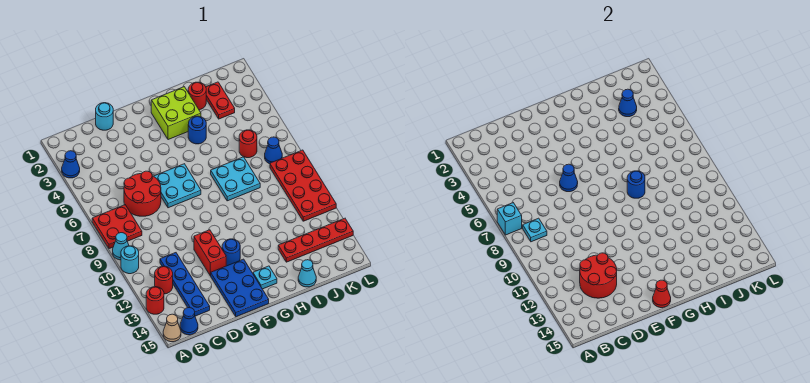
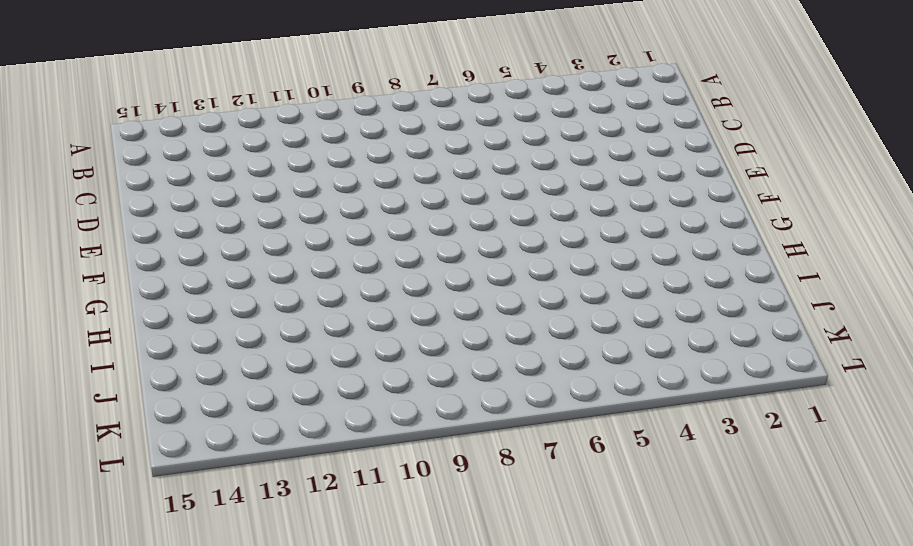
none -> blue cone A3 level 1
none -> red plate A7:B8 level 1
none -> cyan cone A9 level 1
none -> cyan round brick A10 level 1

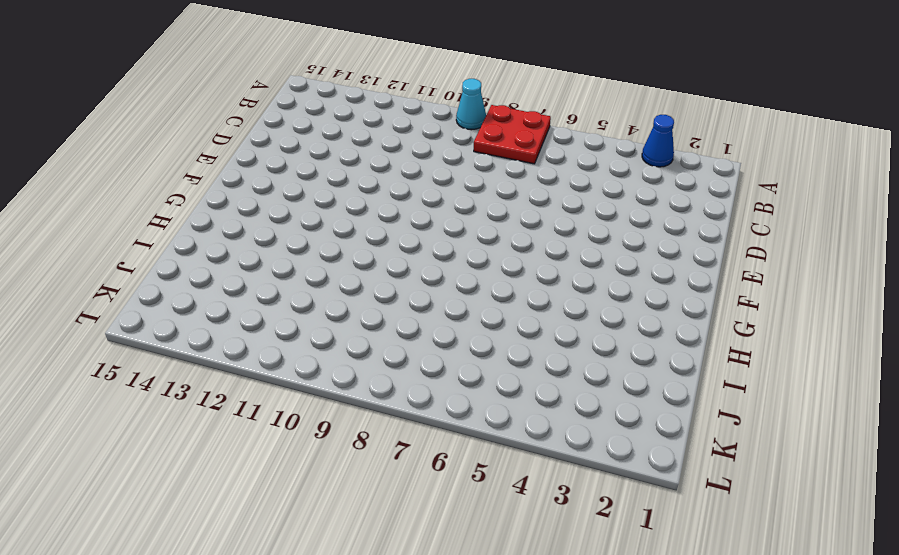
none -> cyan round brick A10 level 1
none -> red round brick A13 level 1
none -> tan cone A15 level 1
none -> red round brick B12 level 1

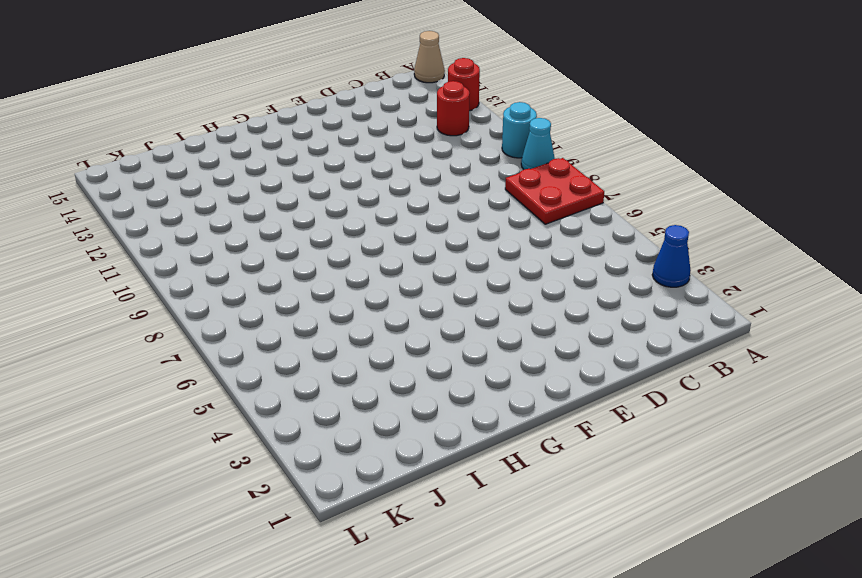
none -> blue cone B15 level 1
none -> red round brick C6:D7 level 1
none -> blue plate C11:C14 level 1
none -> cyan round brick D1 level 1

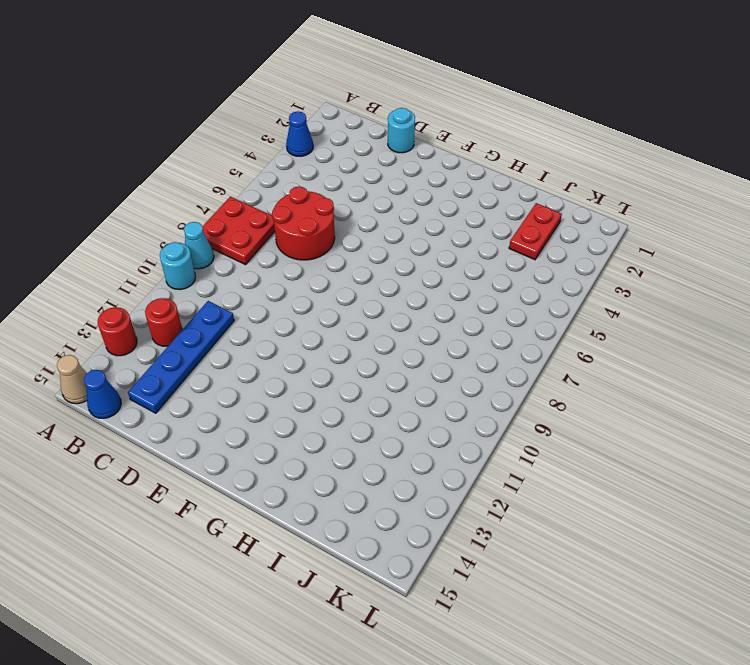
none -> cyan plate E6:F7 level 1
none -> red brick E11:E12 level 1
none -> blue plate E13:F15 level 1
none -> blue round brick F12 level 1

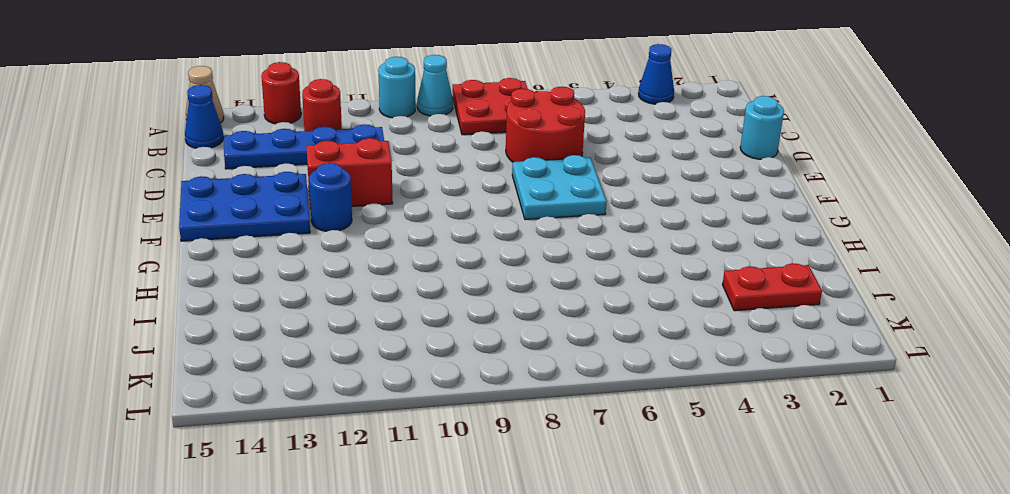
none -> lime brick G2:H3 level 1
none -> cyan plate G14 level 1
none -> blue round brick H4 level 1
none -> cyan plate H7:I8 level 1

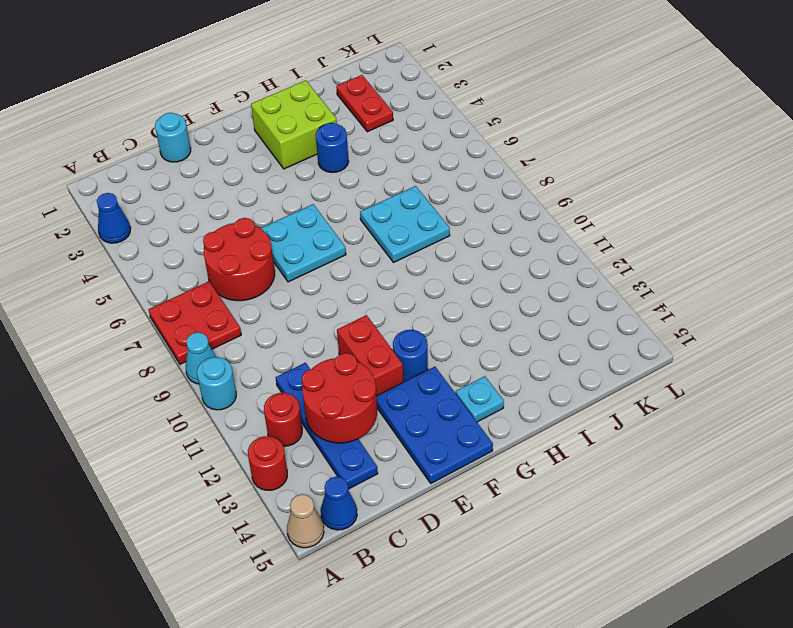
none -> red round brick I2 level 1
none -> red plate I13:L13 level 1
none -> cyan cone I15 level 1
none -> red round brick J6 level 1

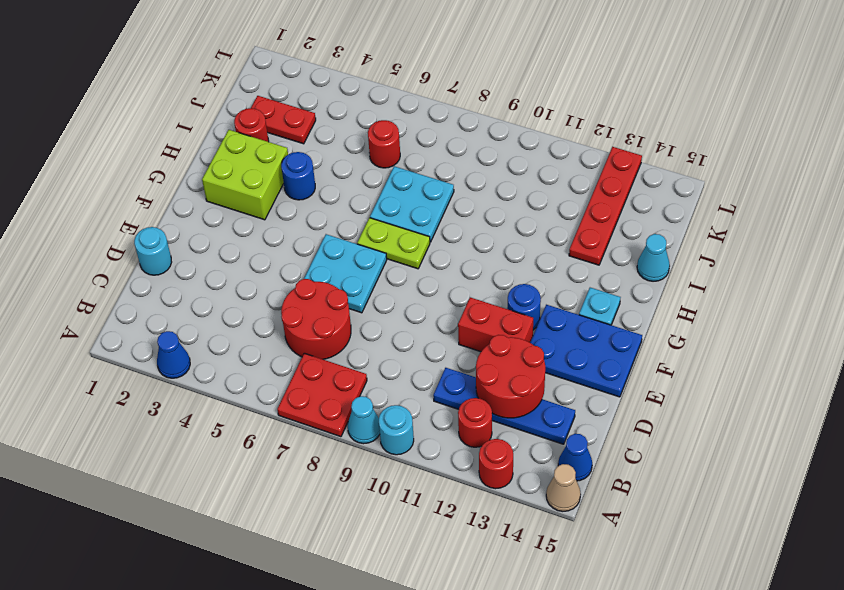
lime plate G7:G8 level 1 -> none
none -> blue cone K7 level 1
none -> red plate K8:L11 level 1
none -> cyan brick A7 level 2
none -> cyan plate B8 level 2

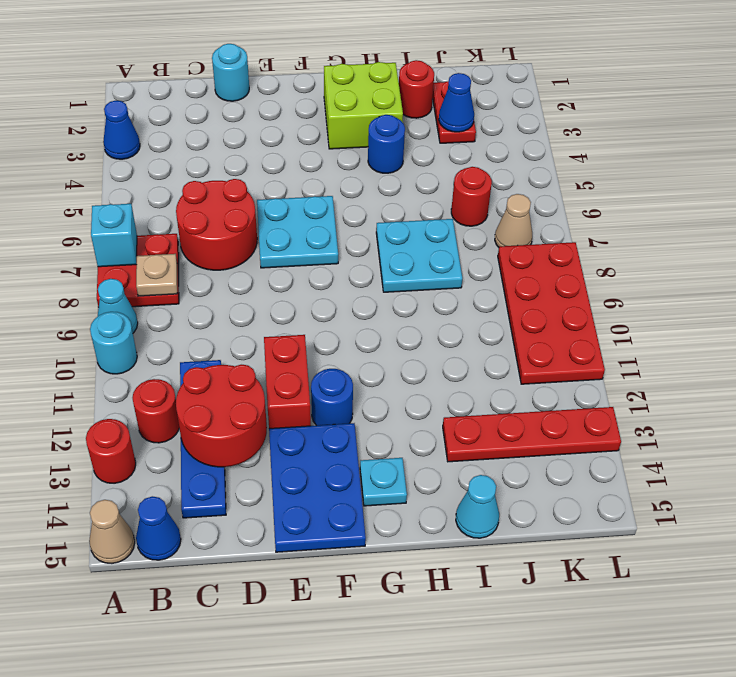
tan plate B8 level 2 -> cyan plate B8 level 2
tan cone K7 level 1 -> blue cone K7 level 1
none -> blue cone E6 level 2
none -> red cone F15 level 2
none -> blue round brick H8 level 2

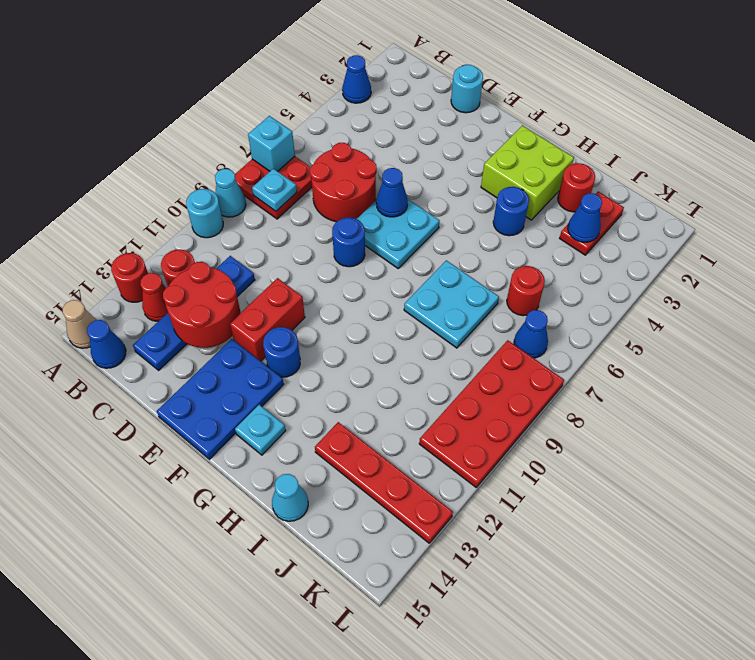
red cone B13 level 1 -> red cone F15 level 2
blue round brick E8 level 1 -> blue round brick H8 level 2

